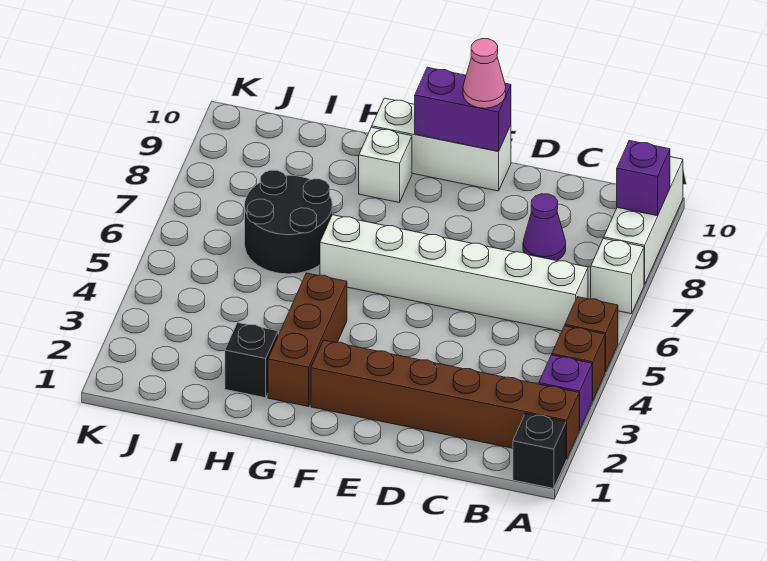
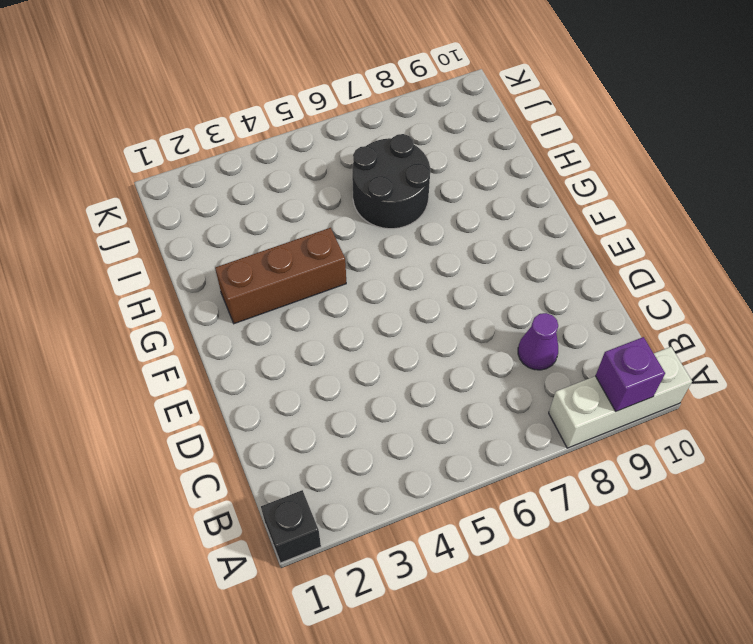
none -> brown brick A2:F2 level 1
none -> purple brick A3 level 1
none -> brown brick A4 level 1

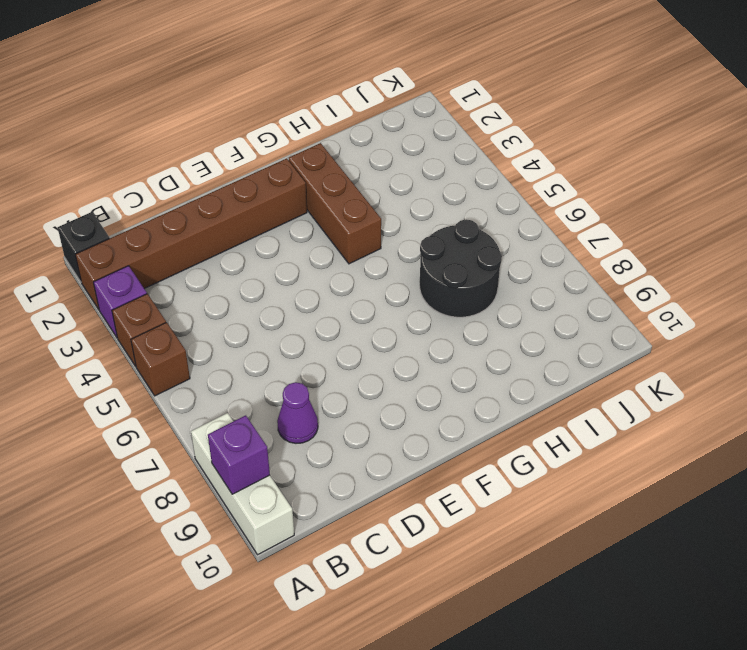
none -> white brick A7 level 1
none -> white brick B6:G6 level 1
none -> white brick E10:G10 level 1

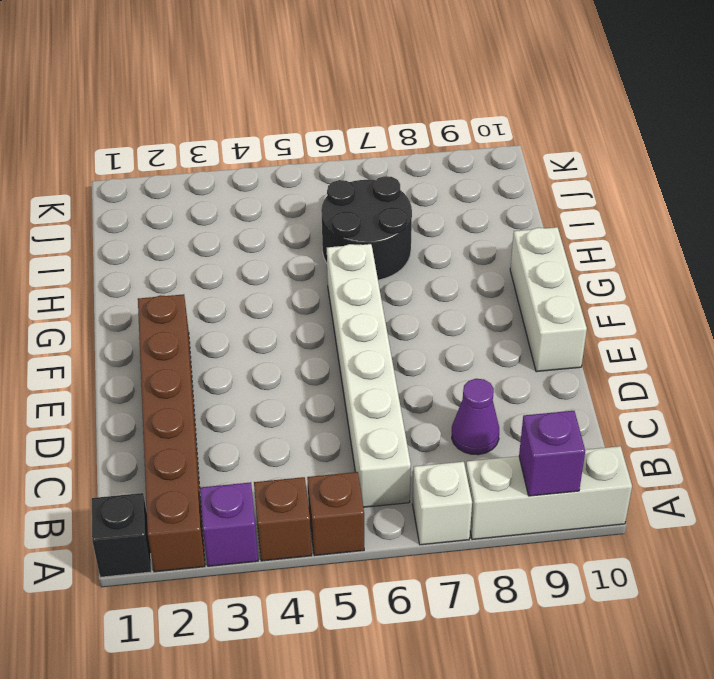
none -> brown brick G2:G4 level 1
none -> white brick G9 level 1
none -> black brick H2 level 1

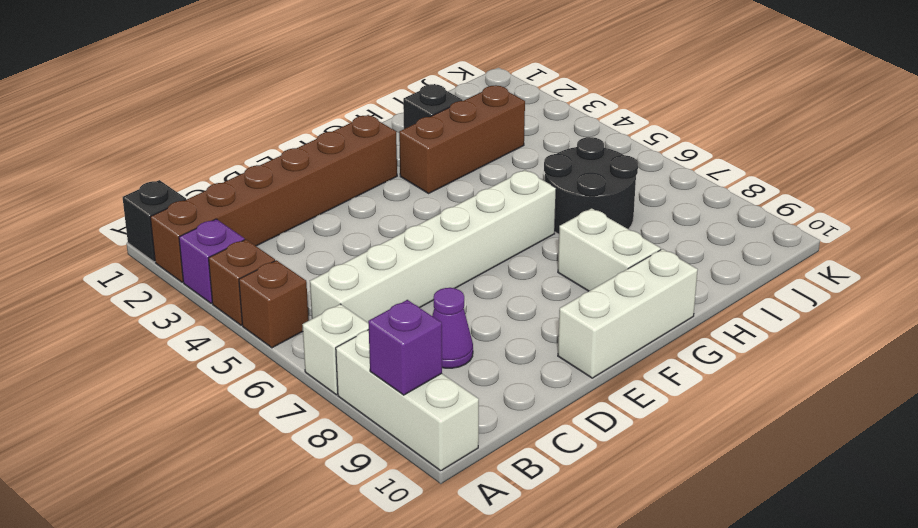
brown brick G3:I3 level 1 -> brown brick G2:G4 level 1
white brick G8:G9 level 1 -> white brick G9 level 1
none -> purple brick E10:F10 level 2
none -> pink cone E10 level 3

